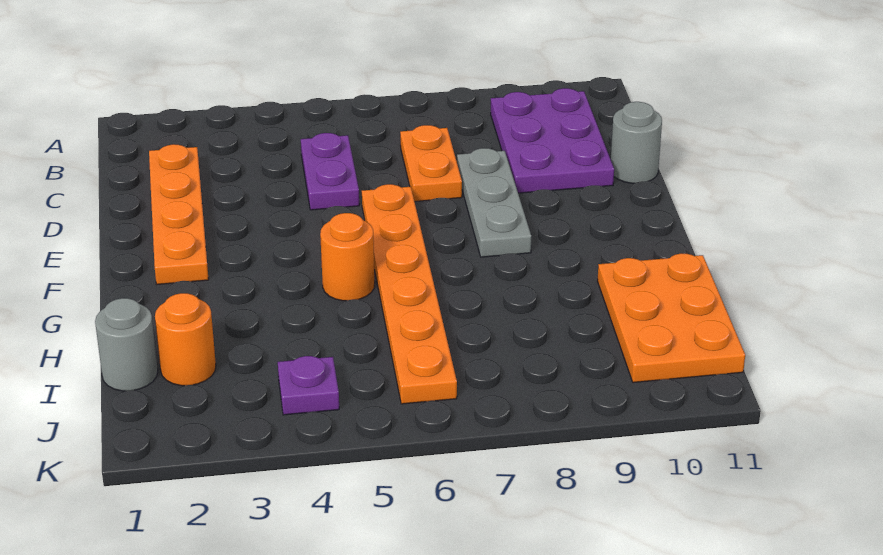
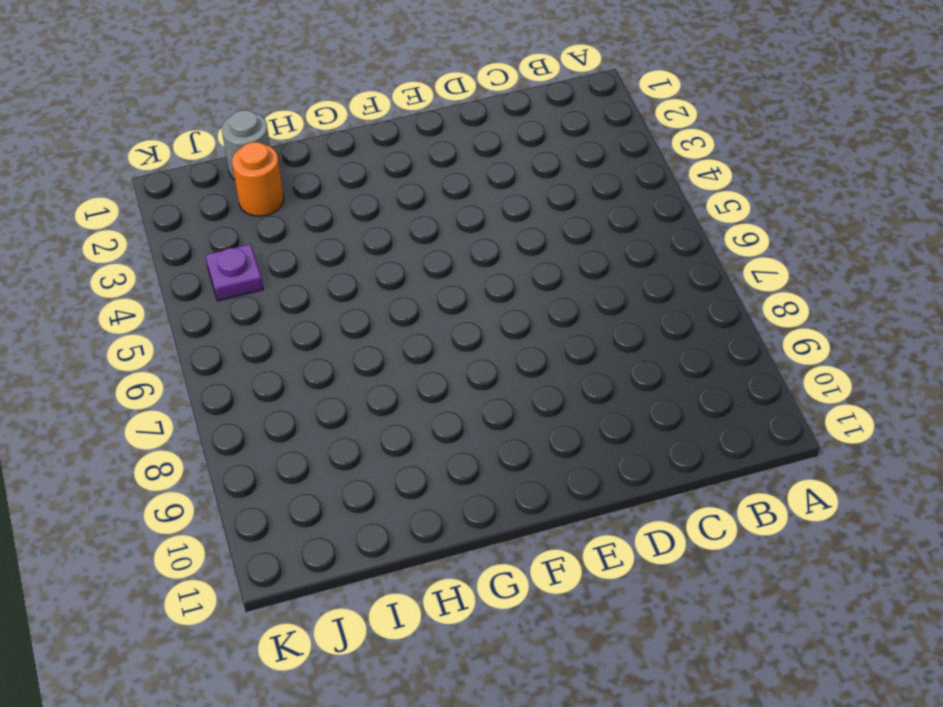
none -> purple plate B9:D10 level 1
none -> orange plate C2:F2 level 1
none -> purple plate C5:D5 level 1

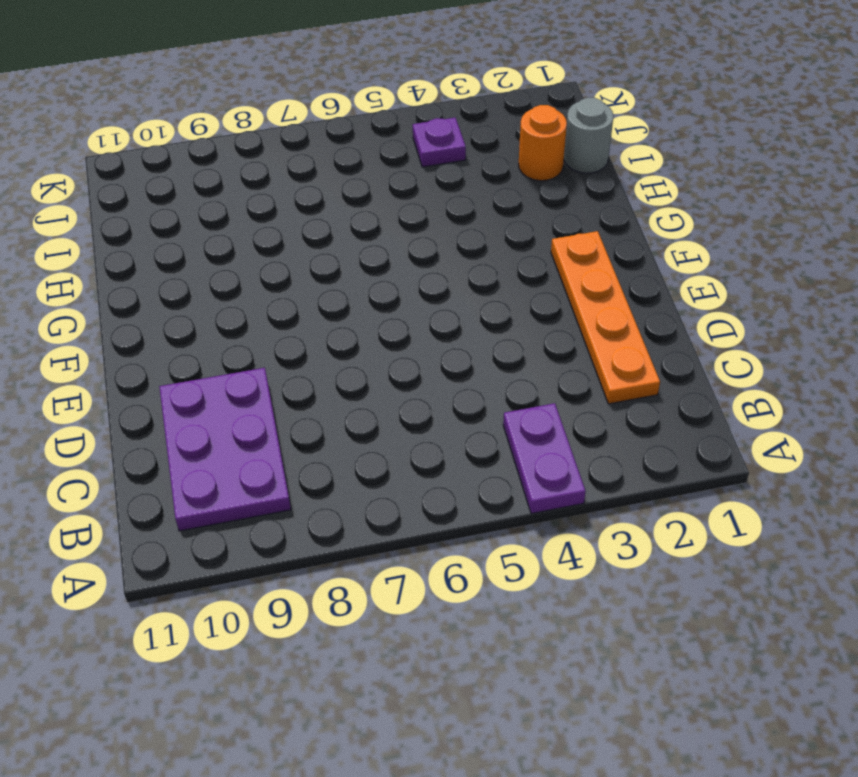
purple plate A4:B4 level 1 -> purple plate C5:D5 level 1
none -> orange plate C7:D7 level 1
none -> grey plate D8:F8 level 1
none -> grey round brick D11 level 1

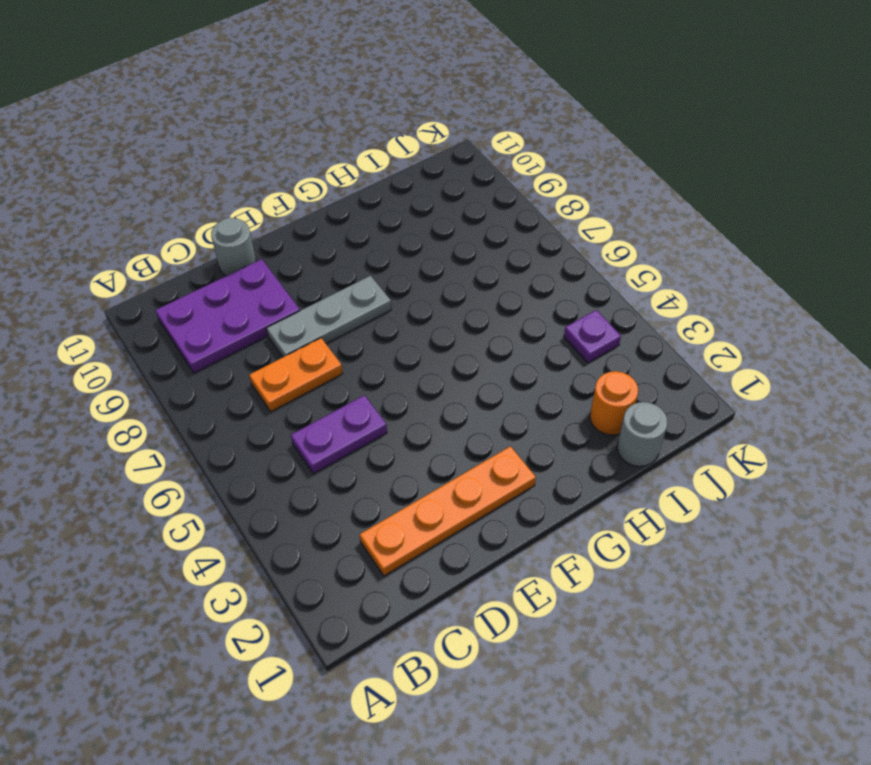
none -> orange plate E6:J6 level 1
none -> orange round brick G5 level 1
none -> orange plate H10:J11 level 1

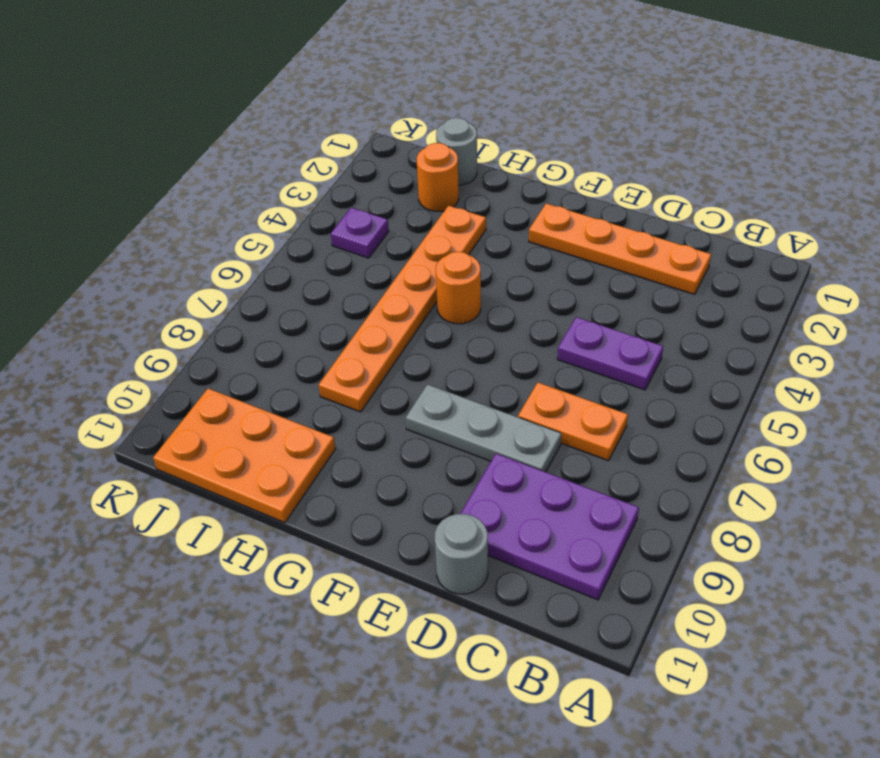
orange plate H3:H8 level 1 -> orange plate E6:J6 level 1

